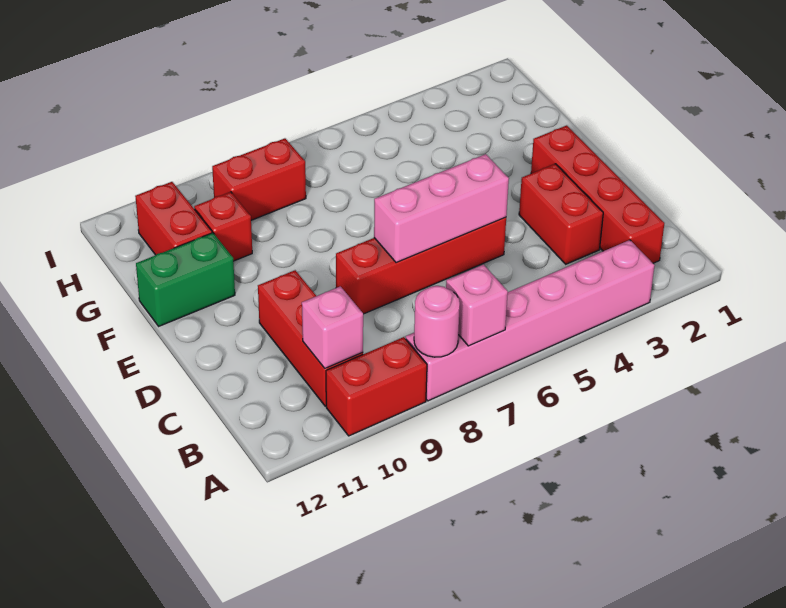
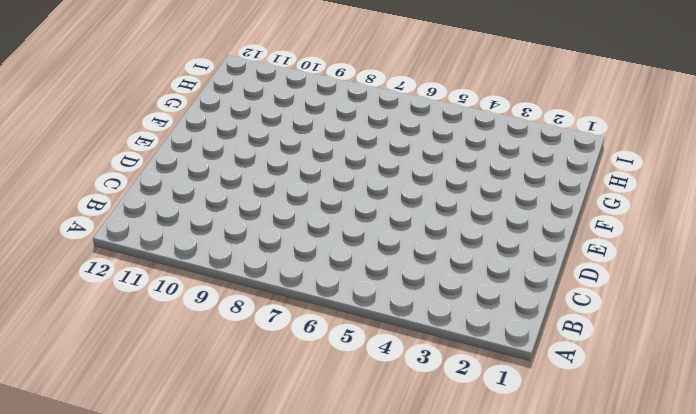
none -> pink brick A3:A8 level 1
none -> red brick A9:A10 level 1
none -> red brick B2:E2 level 1

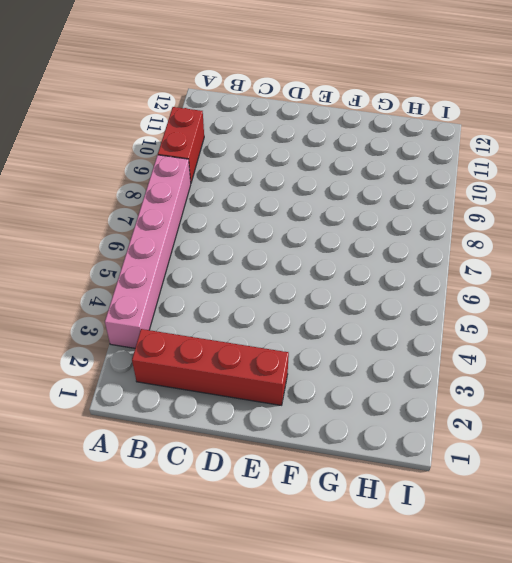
none -> red brick B10:D10 level 1
none -> red brick C3:D3 level 1
none -> red brick D5:D8 level 1

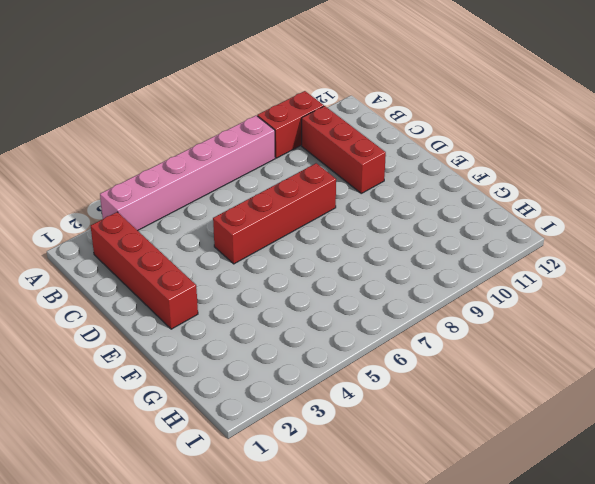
none -> red brick C3:D3 level 1
none -> green brick F11:F12 level 1
none -> red brick G10 level 1

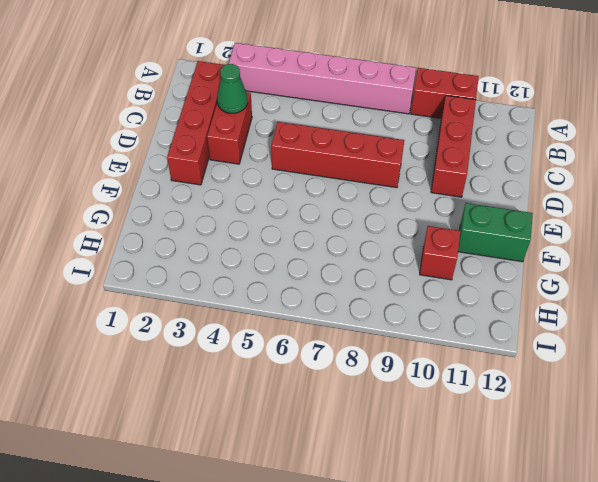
green cone C3 level 2 -> none
none -> red brick G11:H11 level 1
none -> red brick H8:H9 level 1
none -> pink brick A7 level 2

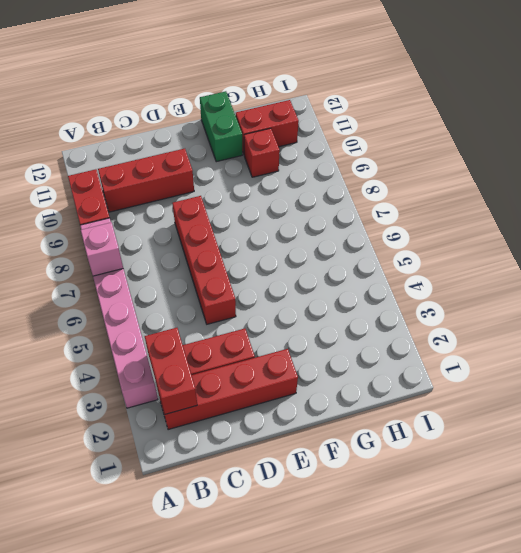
red brick B2:B3 level 2 -> red brick H8:H9 level 1
none -> pink round brick A8 level 2
none -> pink brick B10 level 2
none -> pink brick D5:D7 level 2

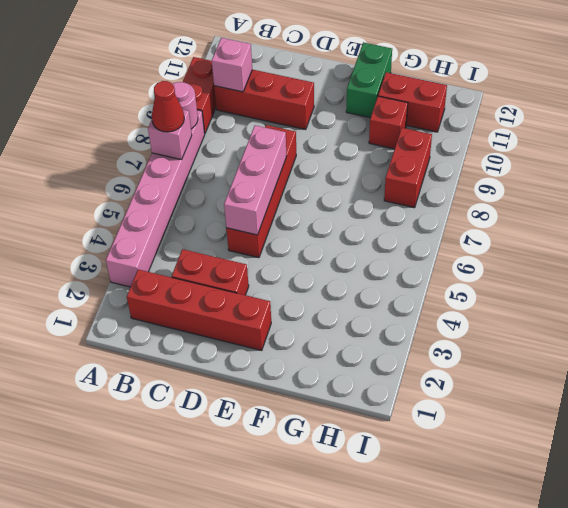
red cone A7 level 3 -> none

